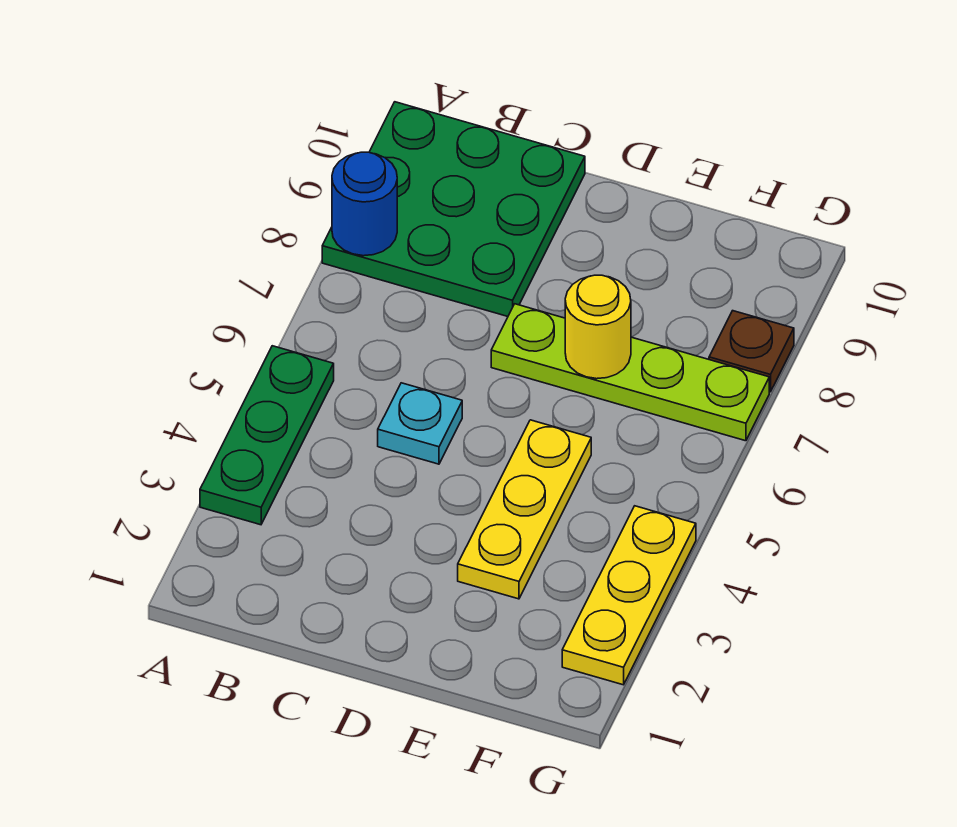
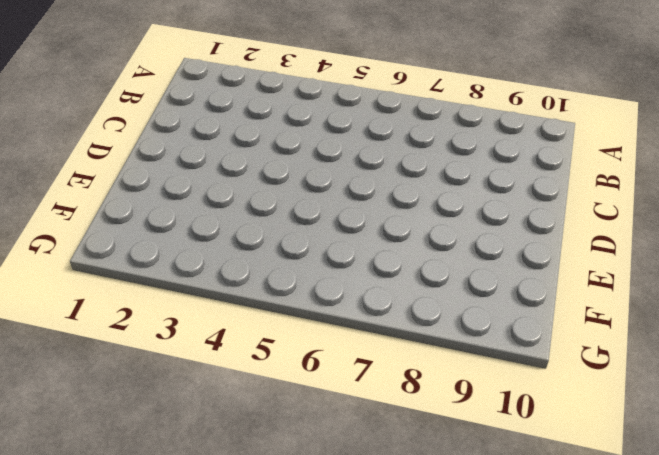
none -> green plate A3:A5 level 1
none -> green plate A8:C10 level 1

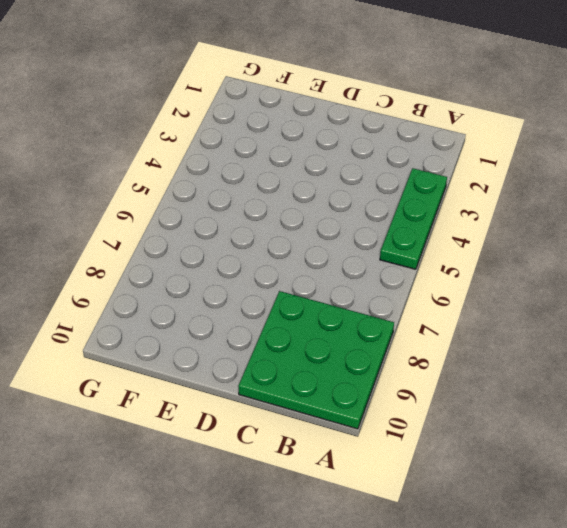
none -> cyan plate C5 level 1
none -> lime plate D7:G7 level 1

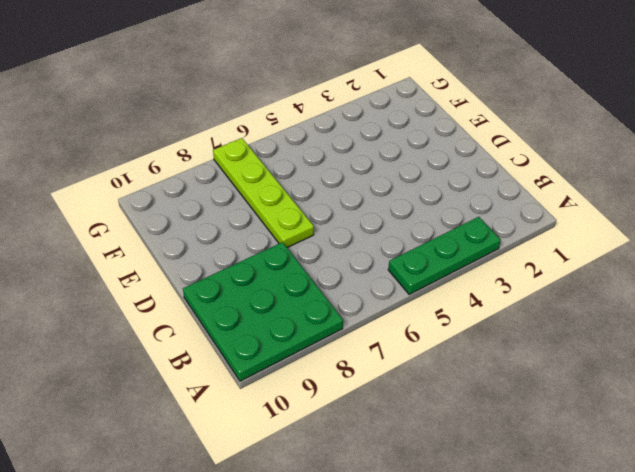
none -> cyan plate C5 level 1
none -> yellow plate E3:E5 level 1

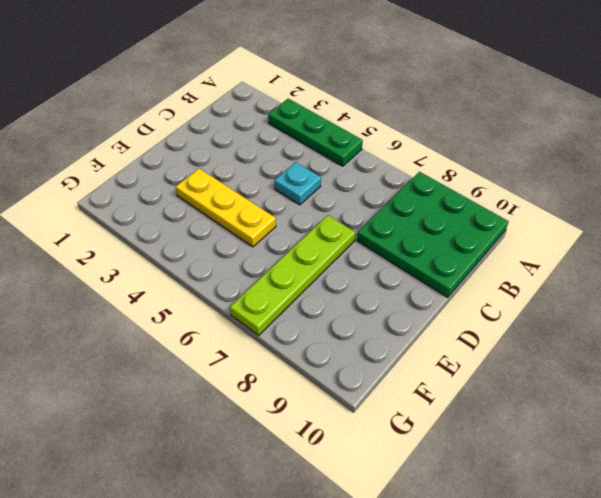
none -> yellow plate G2:G4 level 1
none -> brown plate G8 level 1

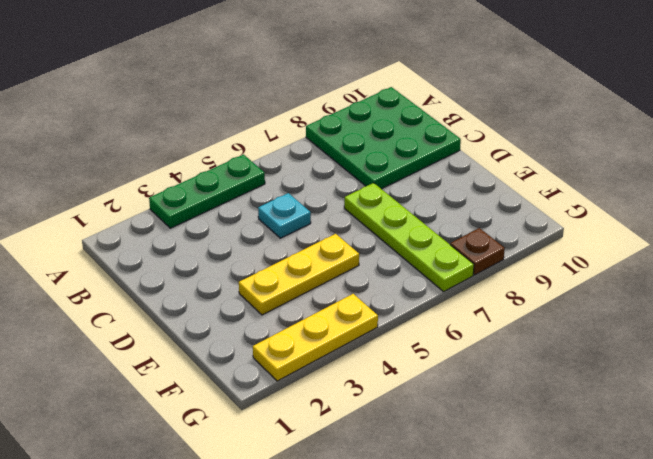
none -> blue round brick A8 level 2
none -> yellow round brick E7 level 2

